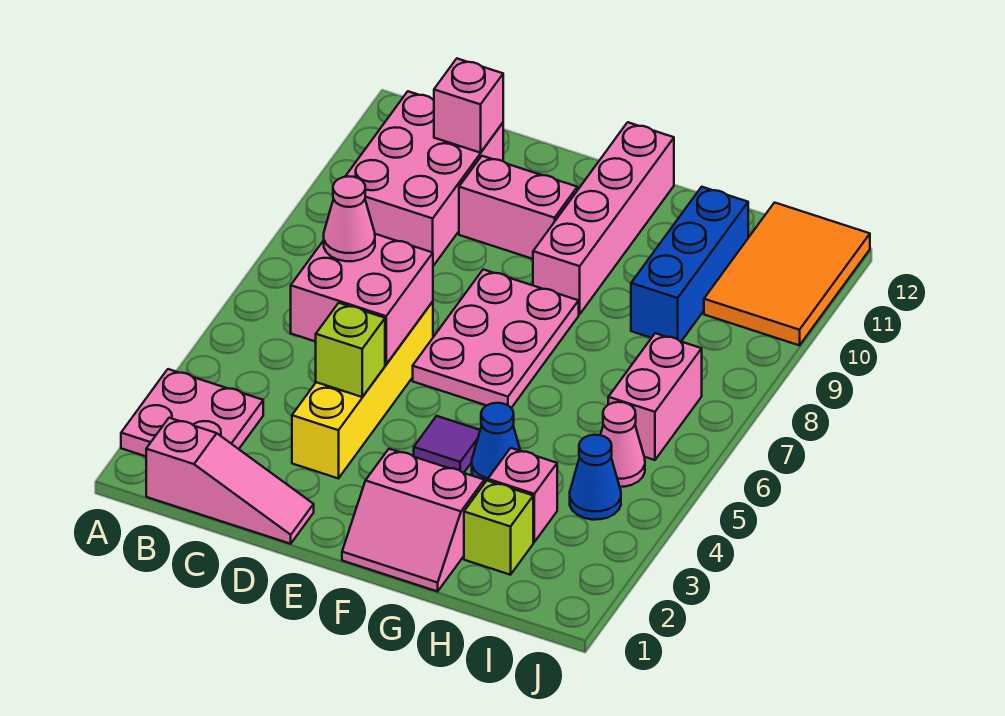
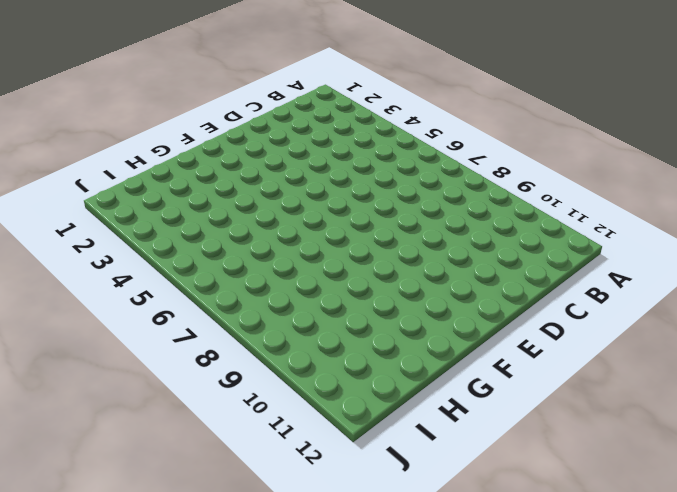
none -> pink plate A2:B3 level 1
none -> pink slope B1:D1 level 1 top B
none -> pink brick B9:C11 level 1

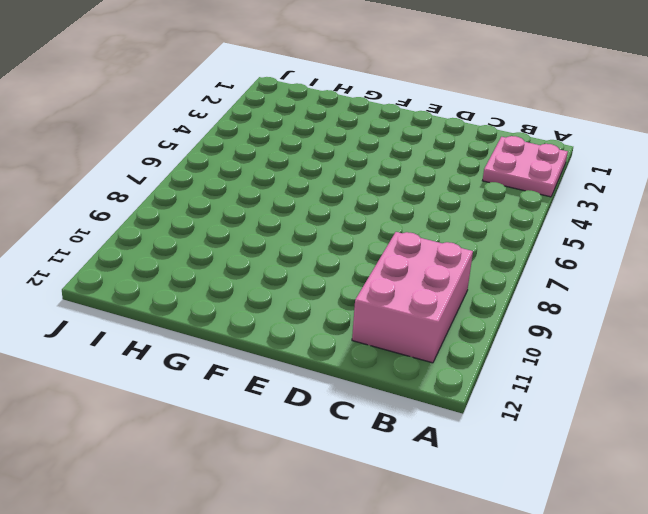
none -> pink slope B1:D1 level 1 top B
none -> yellow brick D3:D6 level 1
none -> pink brick D10:E10 level 1

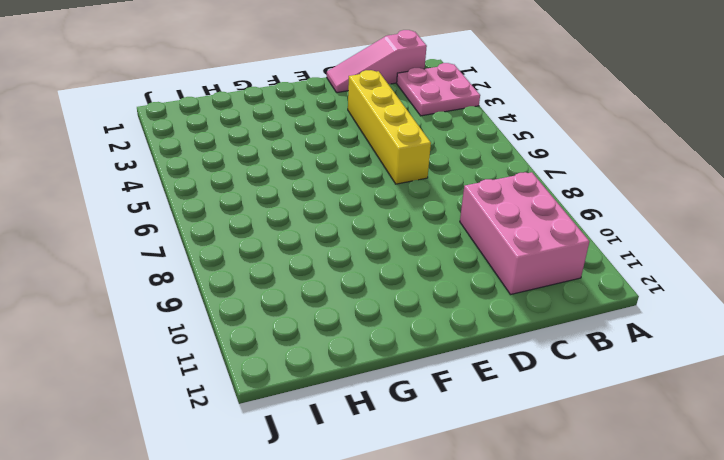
none -> pink brick D10:E10 level 1
none -> pink plate E6:F8 level 1
none -> pink slope F1:G2 level 1 top 2

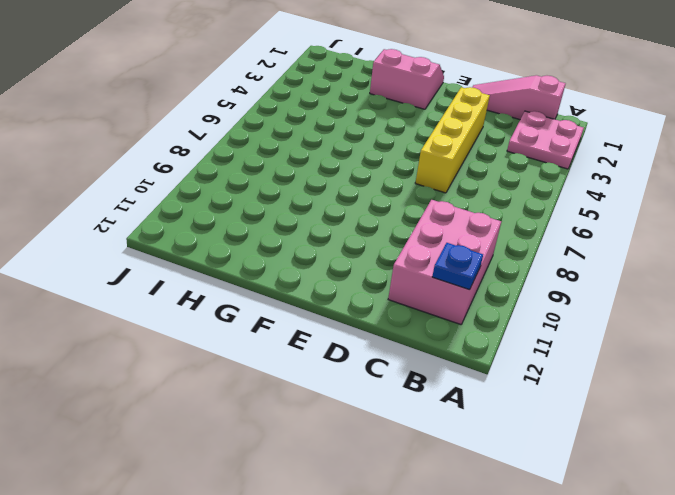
blue plate B11 level 2 -> none
none -> pink brick D10:E10 level 1
none -> pink plate E6:F8 level 1
none -> purple tile F4 level 1

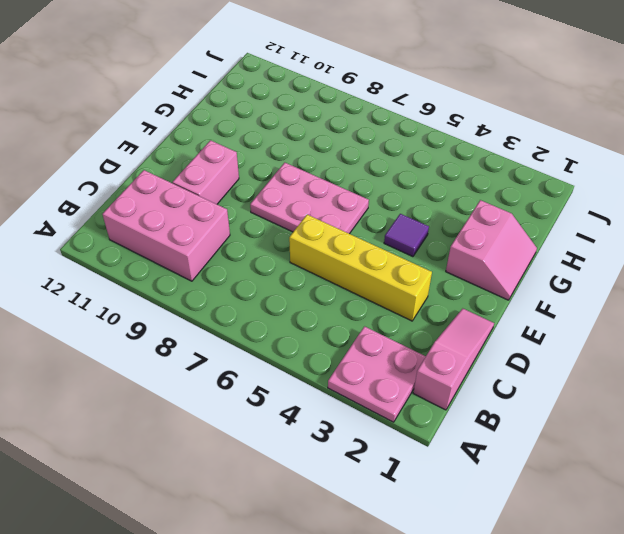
none -> pink brick F9:F12 level 1
none -> blue cone G4 level 1
none -> lime brick H2 level 1

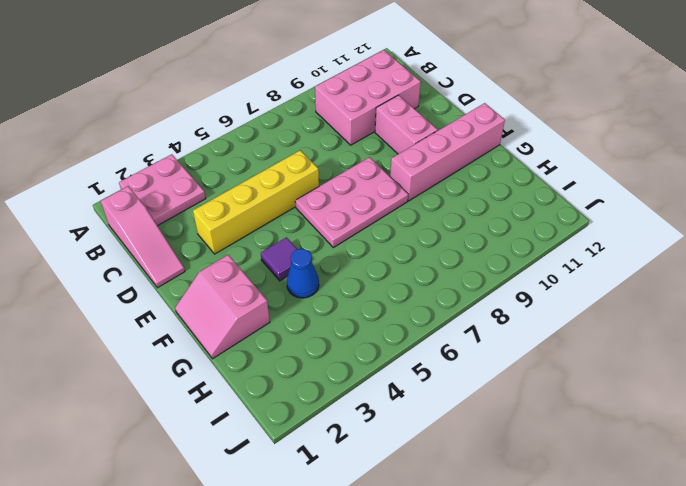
none -> lime brick H2 level 1
none -> pink brick H3 level 1
none -> blue brick H9:H11 level 1

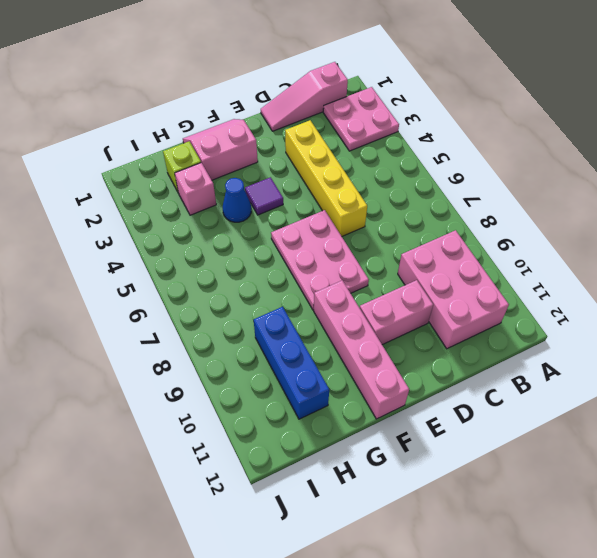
none -> blue cone I4 level 1
none -> pink cone I5 level 1
none -> pink brick I6:I7 level 1

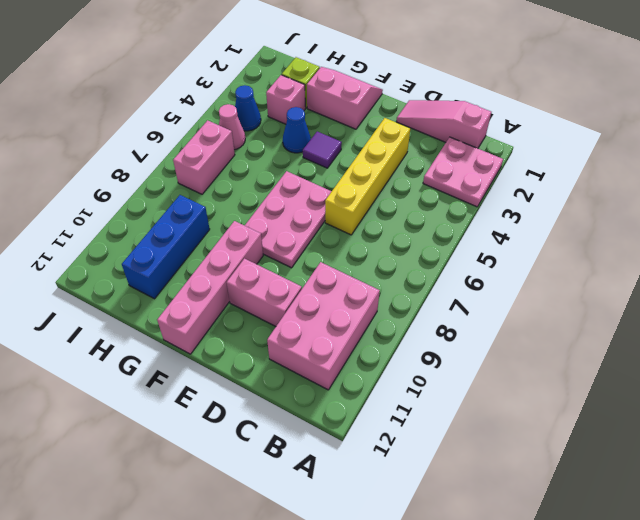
none -> orange tile I10:J12 level 1
none -> pink brick C5:D6 level 2
none -> pink brick C11 level 2

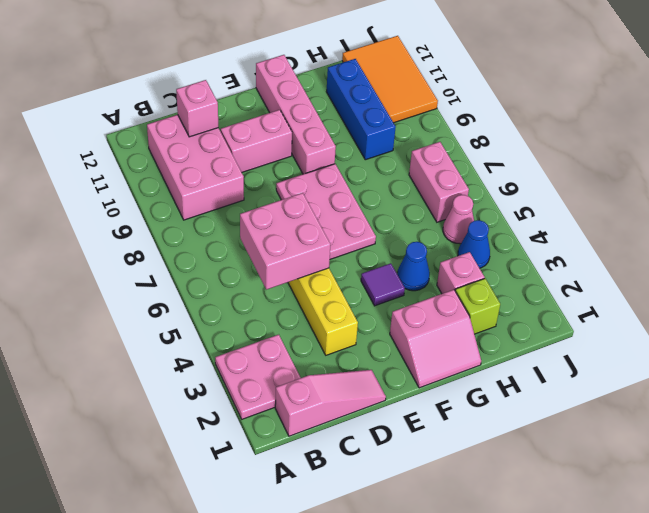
none -> lime brick D4 level 2
none -> pink cone C6 level 3

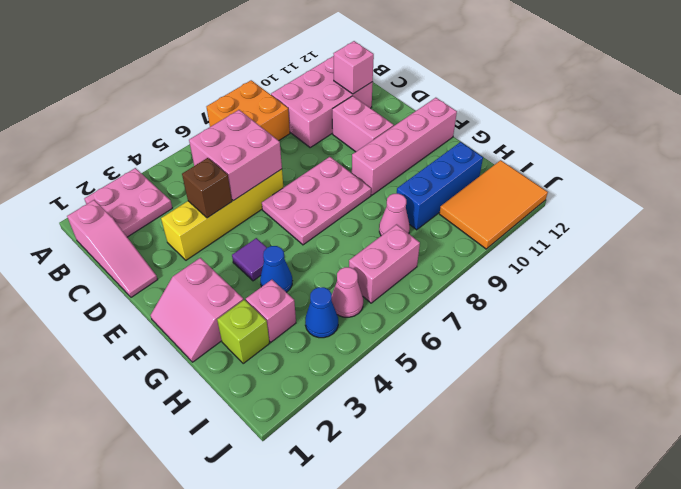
orange brick A7:B8 level 1 -> none
brown brick D4 level 2 -> lime brick D4 level 2
pink cone H8 level 1 -> pink cone C6 level 3

